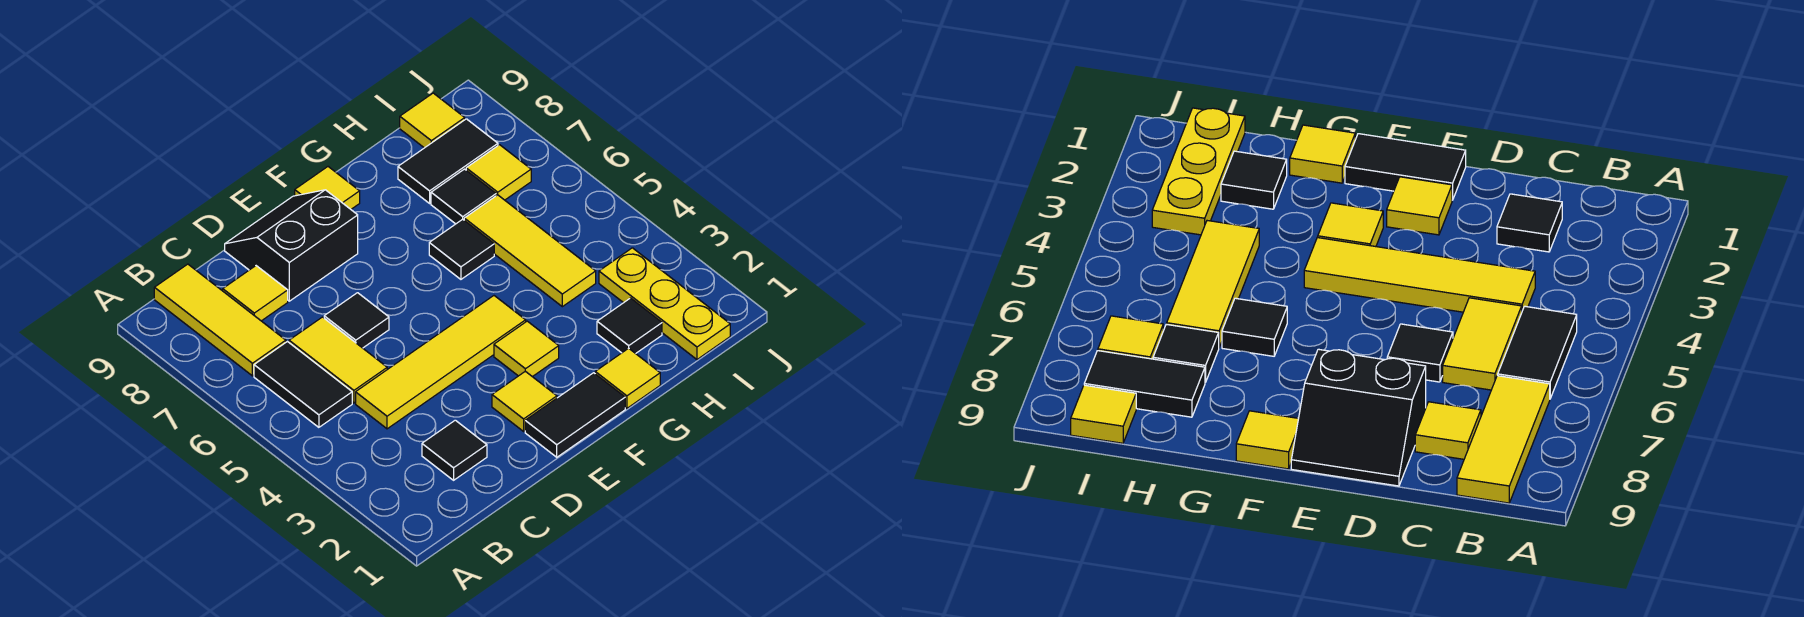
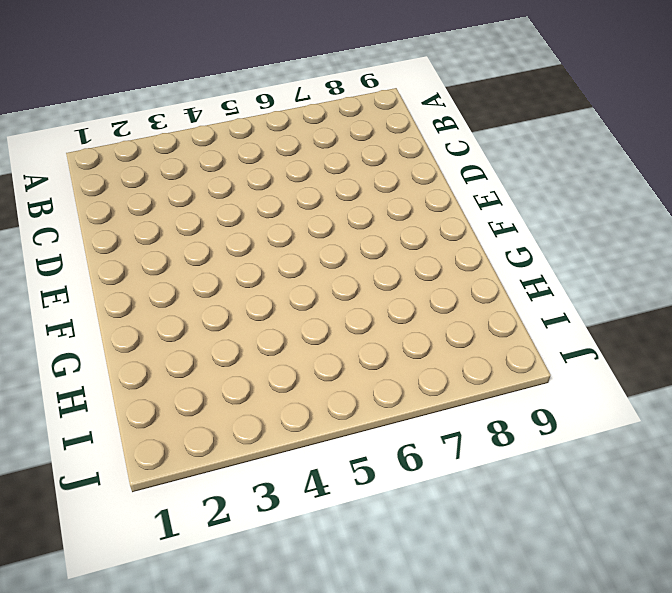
none -> black tile B5:B6 level 1
none -> yellow tile B7:B9 level 1
none -> black tile C2 level 1

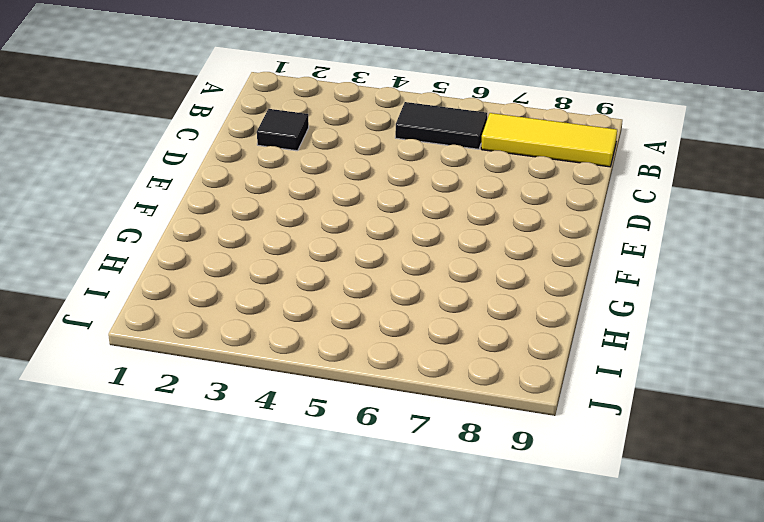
none -> yellow tile C4:F4 level 1
none -> yellow tile C5:C6 level 1
none -> yellow tile C8 level 1

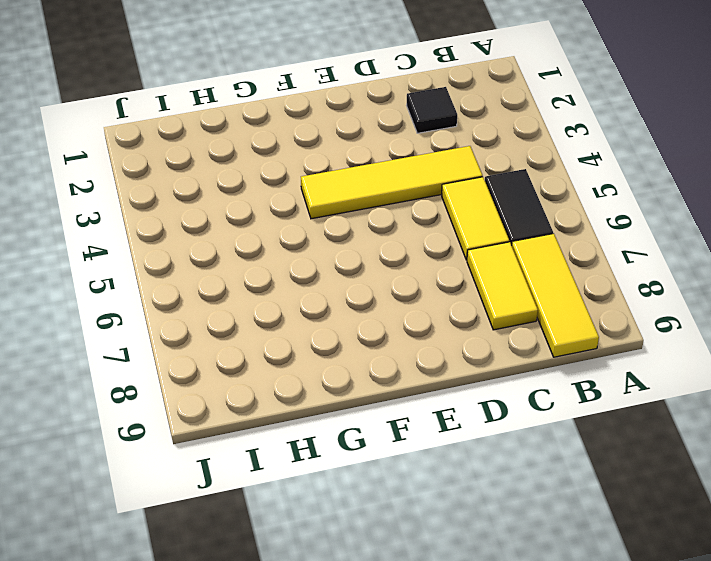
yellow tile C7:C8 level 1 -> yellow tile C8 level 1
none -> black tile D6 level 1
none -> black slope D8:E9 level 1 top 8
none -> black tile E1:F1 level 1

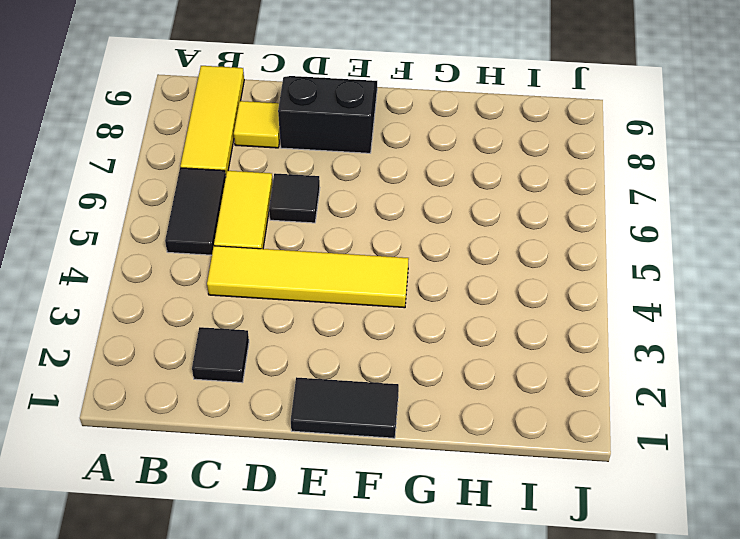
none -> yellow tile E2 level 1
none -> yellow tile F3 level 1
none -> yellow tile F9 level 1

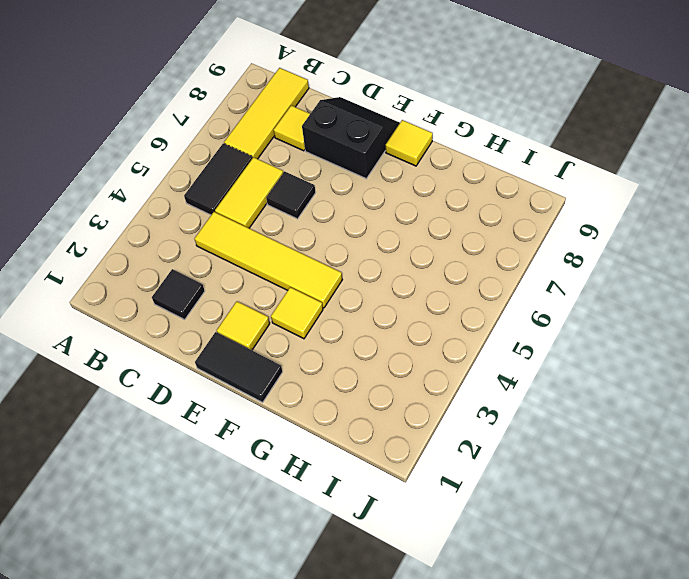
none -> yellow tile G1 level 1
none -> black tile G6 level 1
none -> black tile H2 level 1

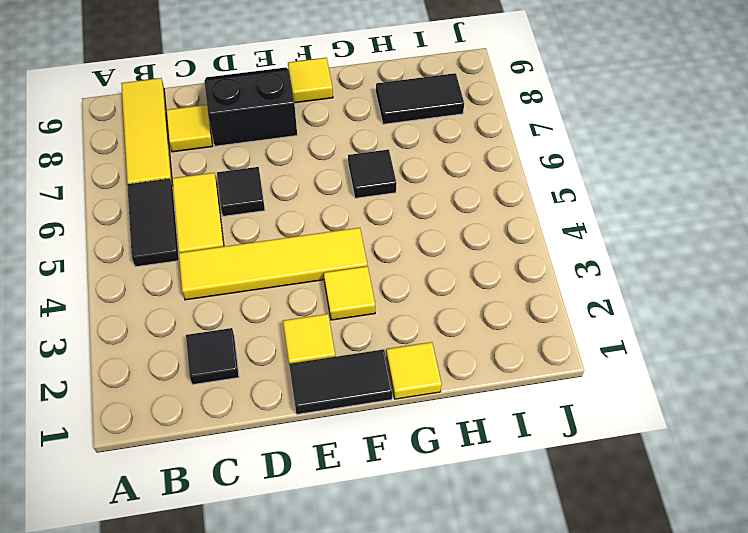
none -> black tile H2 level 1
none -> yellow tile H4:H6 level 1
none -> black tile H7 level 1

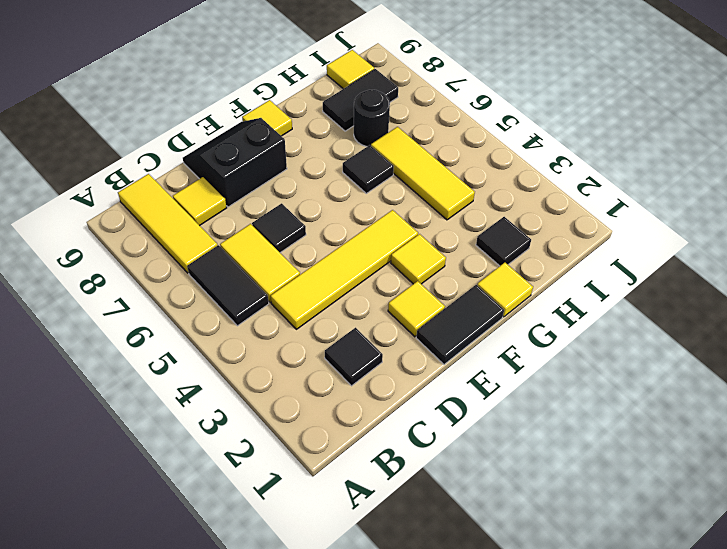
black round brick H7 level 1 -> black tile H7 level 1
none -> yellow plate I1:I3 level 1
none -> yellow tile I7 level 1

